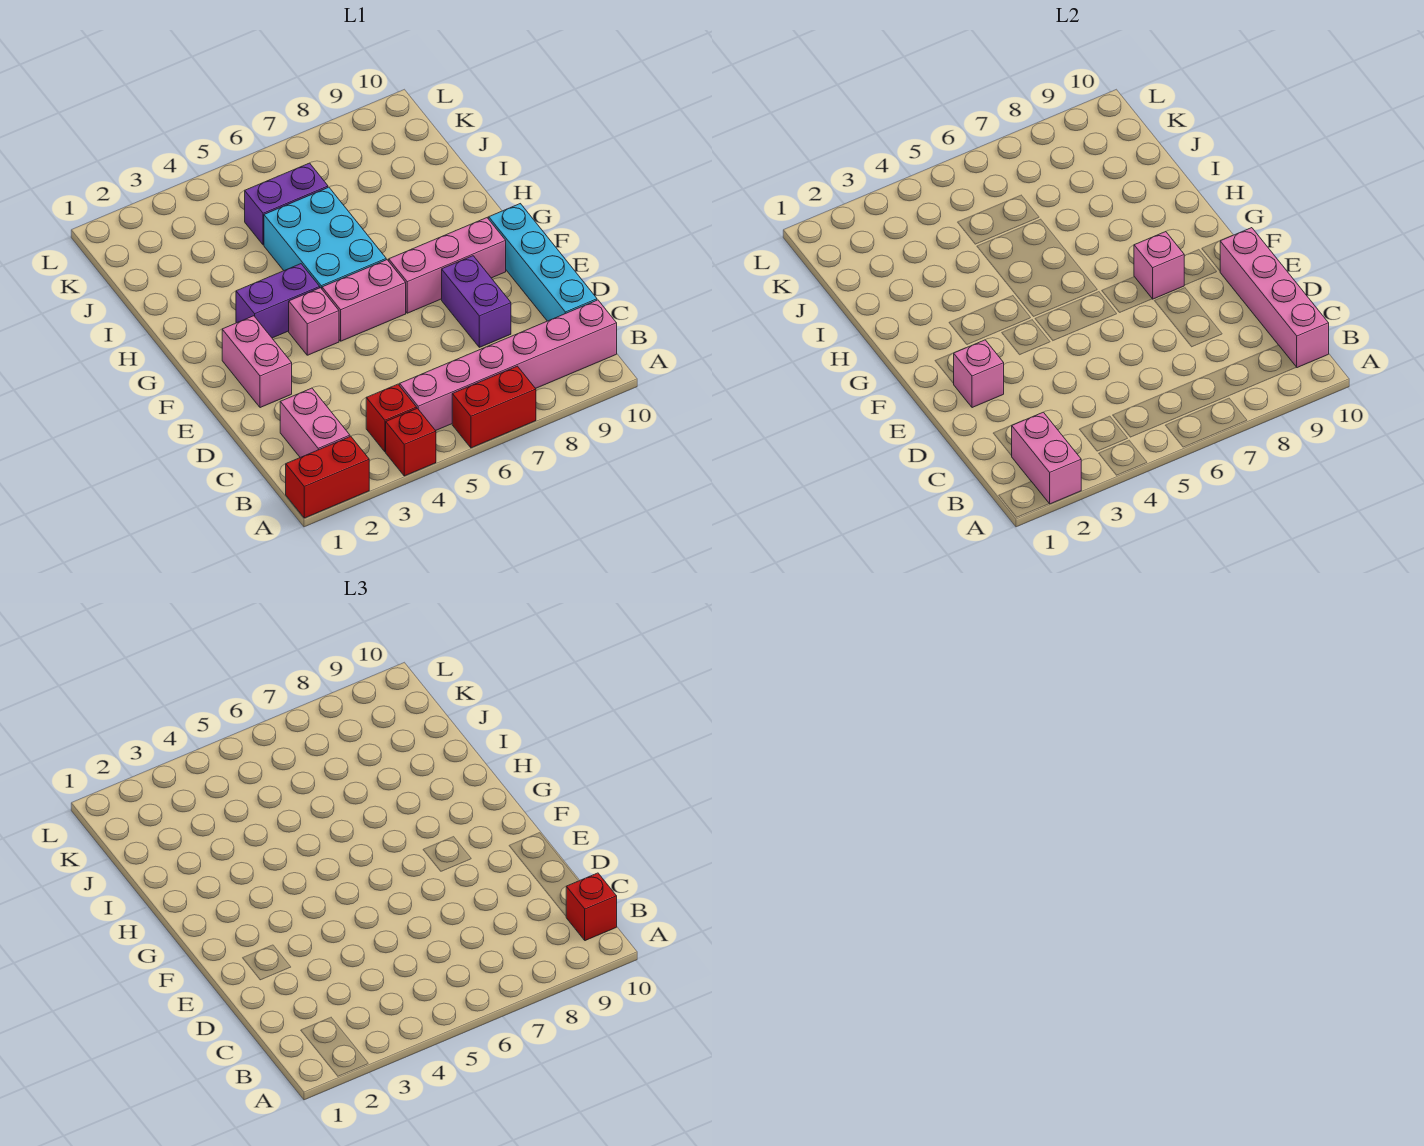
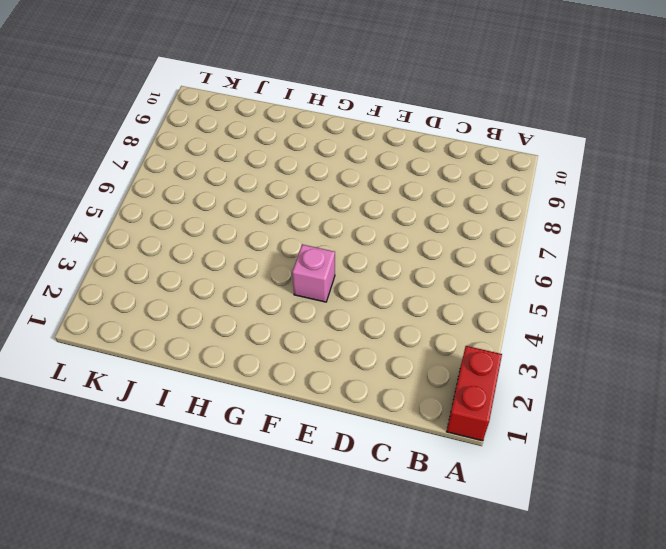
none -> red brick A4 level 1
none -> red brick A6:A7 level 1
none -> pink brick B2:C2 level 1

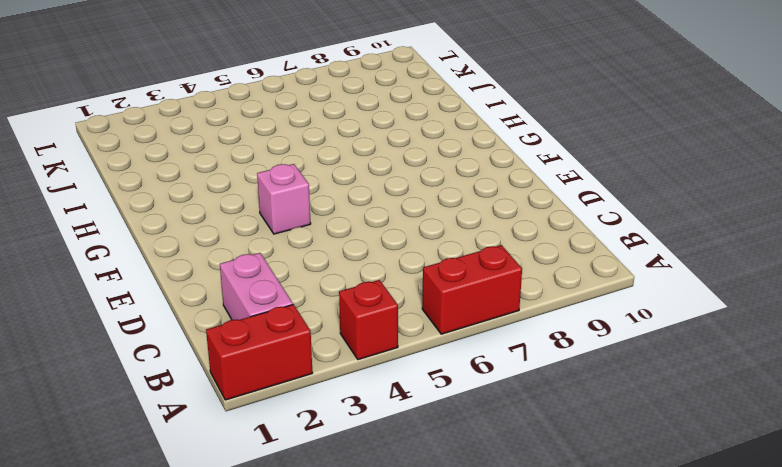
none -> red brick B4 level 1
none -> pink brick B5:B10 level 1
none -> cyan brick C10:F10 level 1

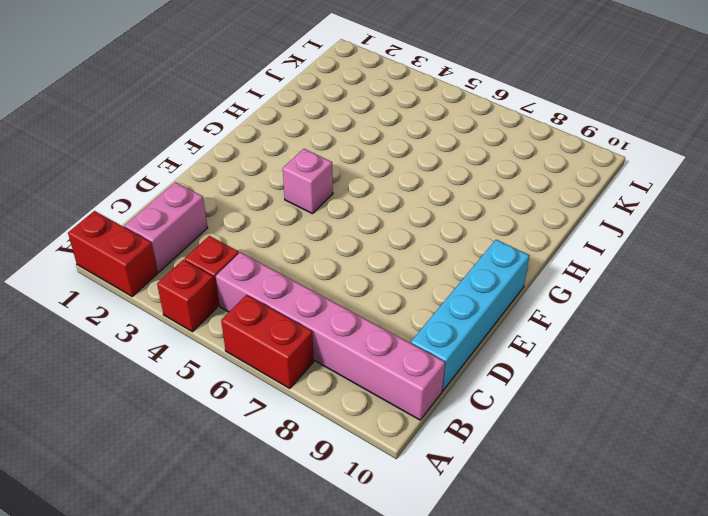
none -> purple brick D8:E8 level 1
none -> pink brick E2:F2 level 1
none -> pink brick F5:F6 level 1

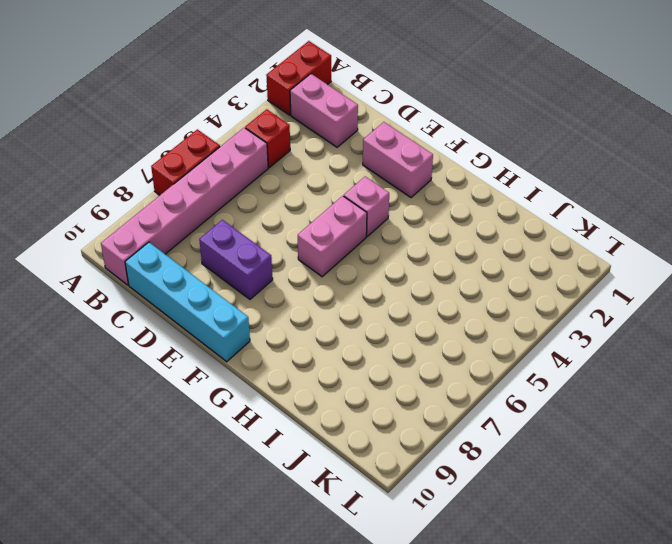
none -> red brick A4 level 1
none -> pink brick F7:F9 level 1
none -> purple brick G3:G4 level 1

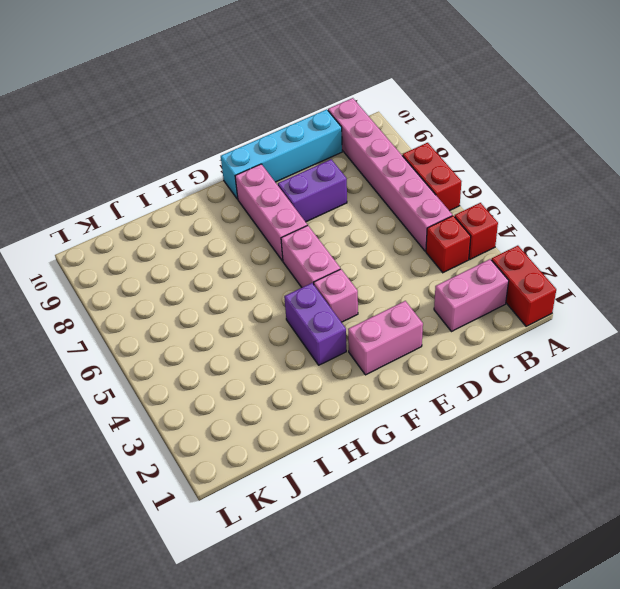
none -> cyan brick G5:I6 level 1
none -> purple brick J5:J6 level 1
none -> pink brick A2:B2 level 2

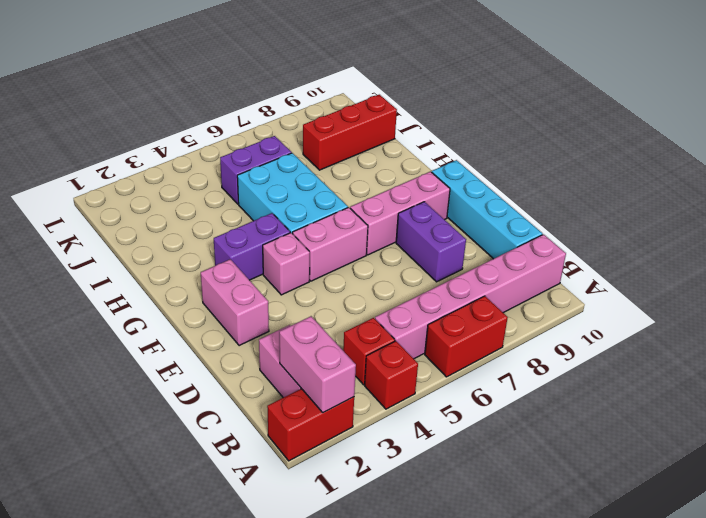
red brick J8:J10 level 1 -> none
none -> pink brick B10:E10 level 2
none -> pink brick E2 level 2
none -> pink brick F8 level 2

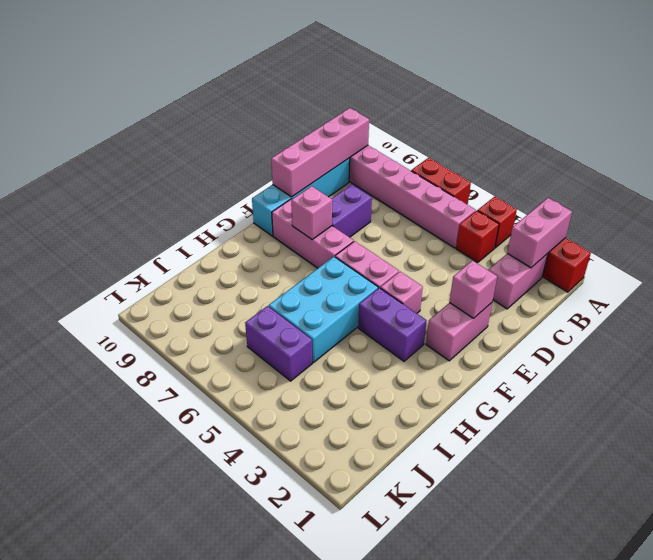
none -> red brick B10 level 3

